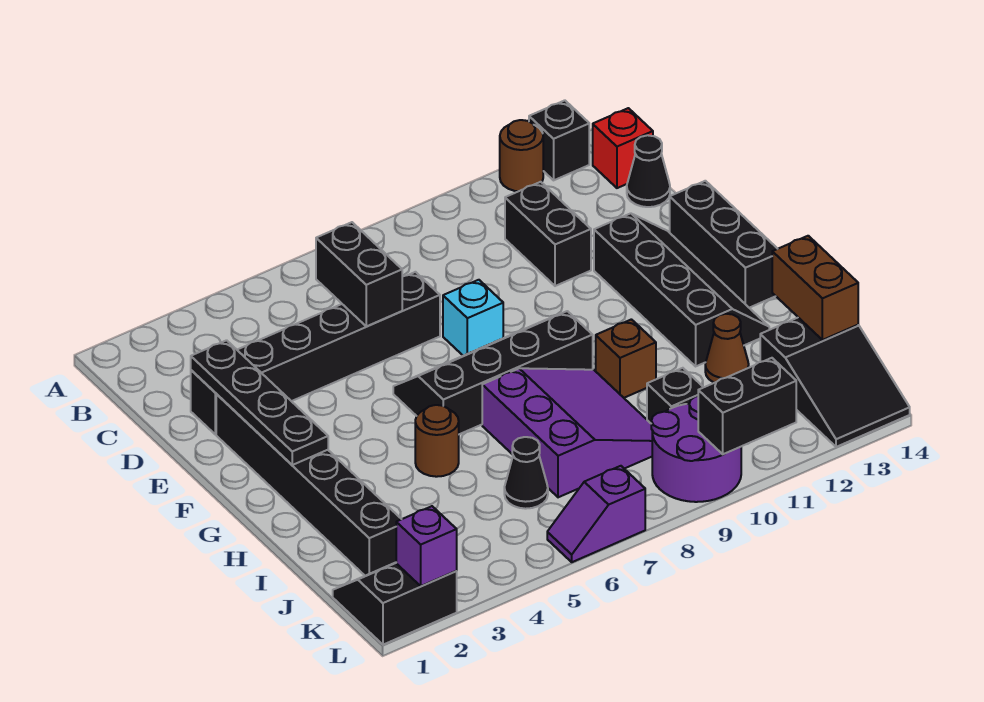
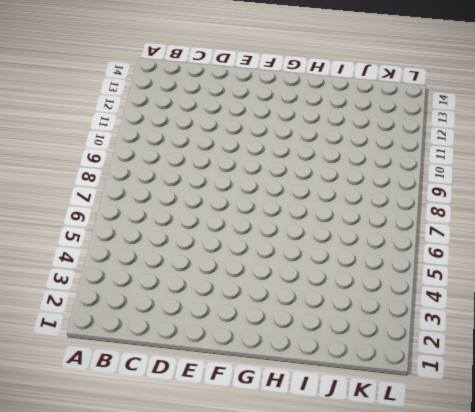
none -> brown round brick A12 level 1
none -> black brick A13 level 1
none -> red brick B14 level 1

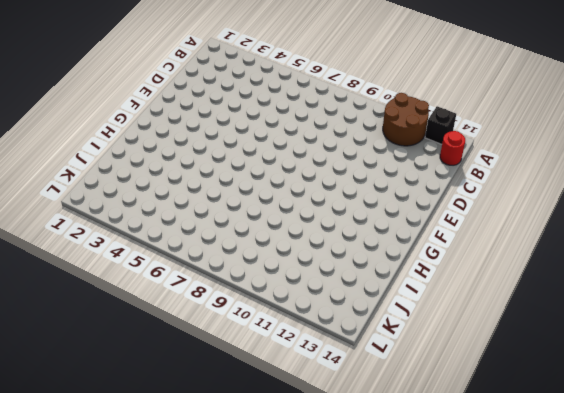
brown round brick A11:B12 level 1 -> brown round brick A12 level 1
red round brick B14 level 1 -> red brick B14 level 1
none -> black brick C11:D11 level 1
none -> black cone C14 level 1
none -> black brick D2:D7 level 1

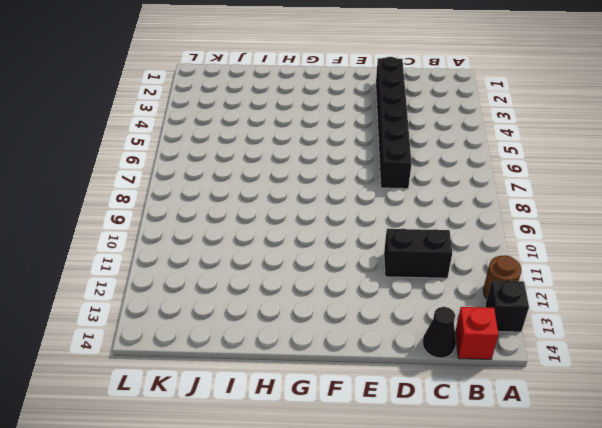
none -> black brick E2:J2 level 1
none -> cyan brick E8 level 1
none -> black slope E12:H13 level 1 top 12

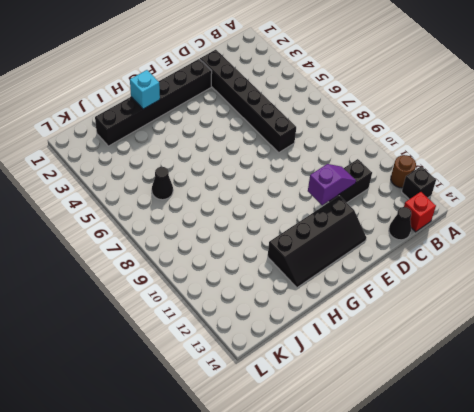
purple slope D11:E11 level 2 top E -> purple slope L6:L7 level 1 top 7
cyan brick H2 level 2 -> cyan brick E8 level 1
none -> black brick E14:G14 level 1
none -> black slope F6:G9 level 1 top G
none -> brown round brick H5 level 1

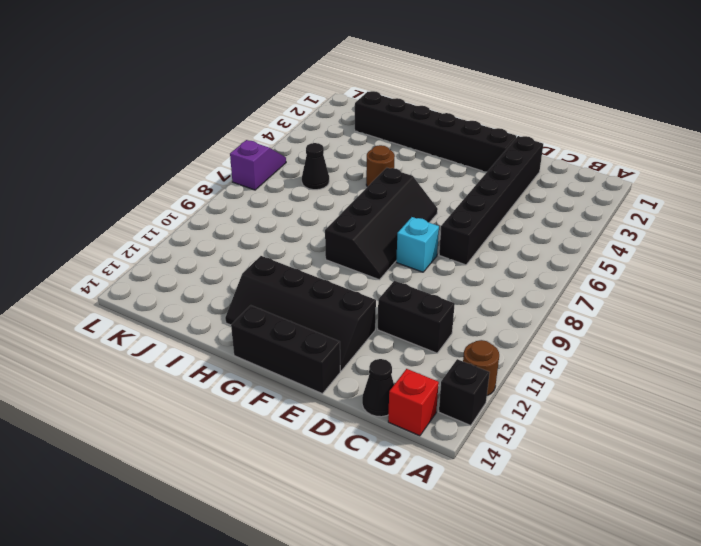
none -> purple slope H7:J9 level 1 top 7
none -> brown brick H10 level 1
none -> brown cone I12 level 1

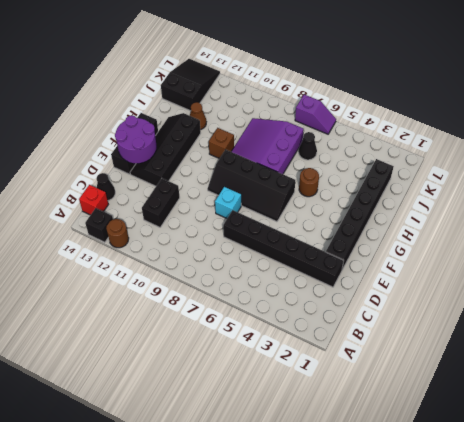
purple round brick E13:F14 level 2 -> purple round brick K9:L10 level 1
none -> black brick J10 level 1
none -> black slope K1:L2 level 1 top L
none -> black brick C6:D6 level 2

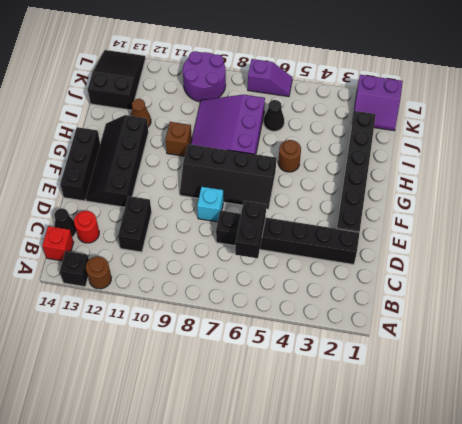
red round brick C13 level 1 -> none
purple slope K1:L2 level 1 top L -> black slope K1:L2 level 1 top L
none -> black brick J10 level 1
none -> black plate D2:G2 level 2
none -> brown brick I14:J14 level 2

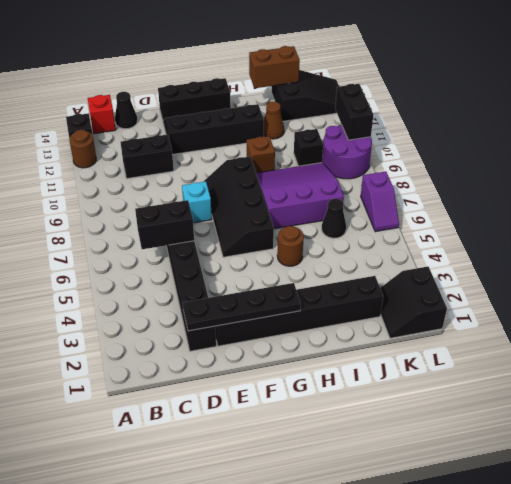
none -> purple brick L2 level 2

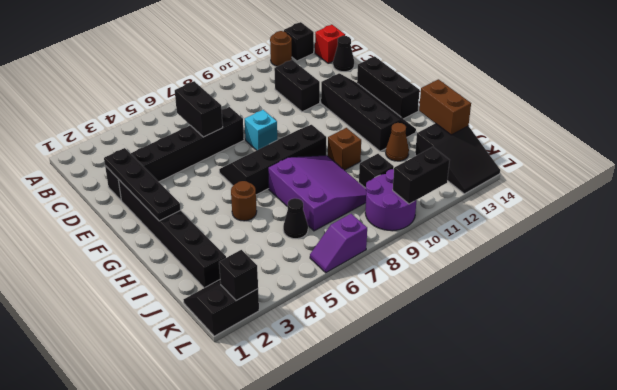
black brick L2 level 2 -> purple brick L2 level 2

